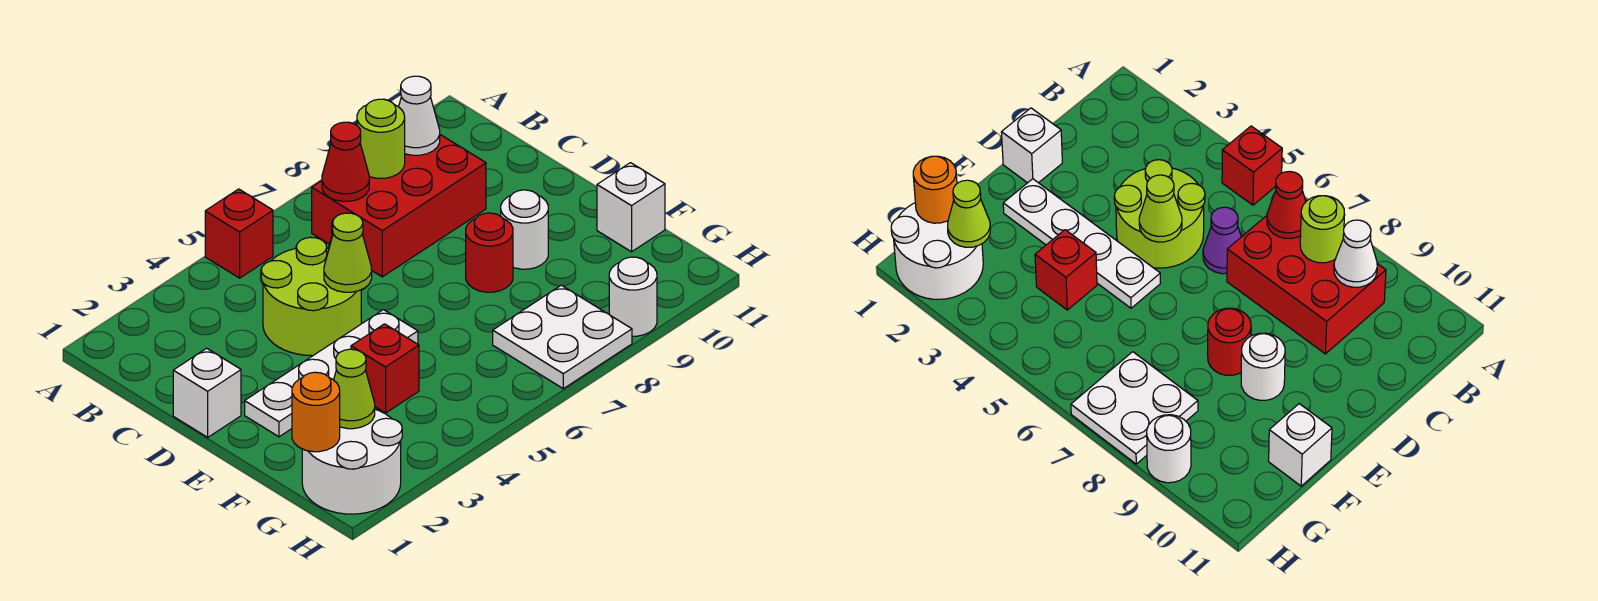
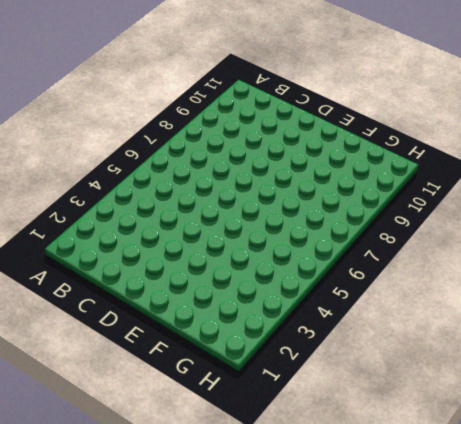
none -> red brick A5 level 1
none -> red brick B7:C9 level 1
none -> lime round brick C4:D5 level 1

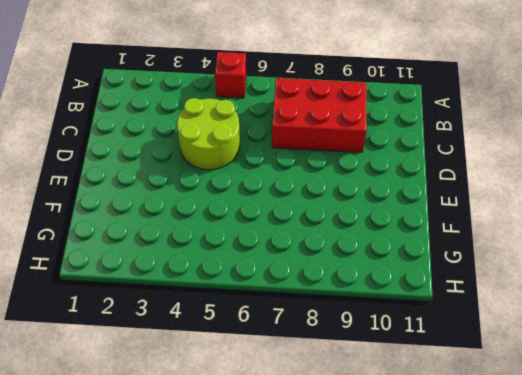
none -> purple cone C6 level 1
none -> white brick D1 level 1
none -> white plate E2:E5 level 1

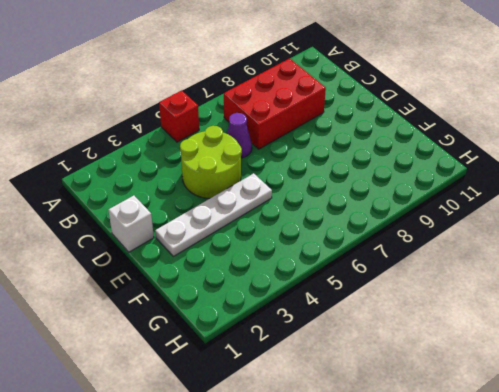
none -> red round brick E8 level 1
none -> white round brick E9 level 1
none -> red brick F4 level 1

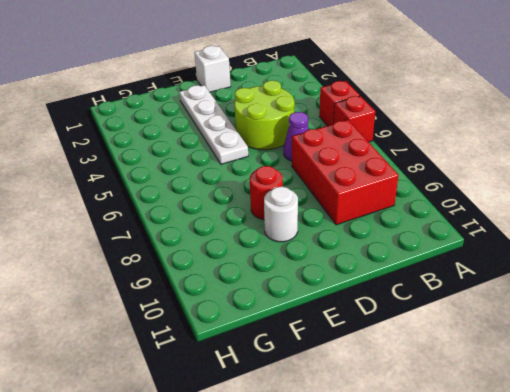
red brick A6 level 1 -> red brick F4 level 1
none -> white brick F11 level 1
none -> white round brick G1:H2 level 1
none -> white plate G7:H8 level 1

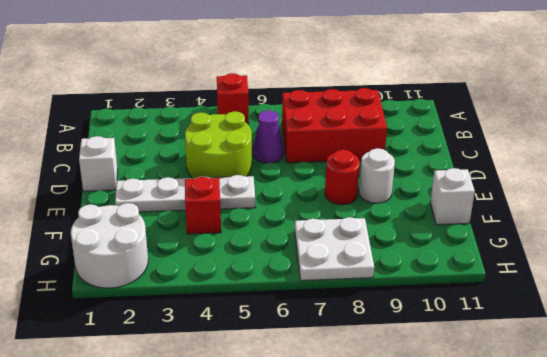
none -> white round brick H9 level 1
none -> red cone B7 level 2
none -> lime round brick B8 level 2

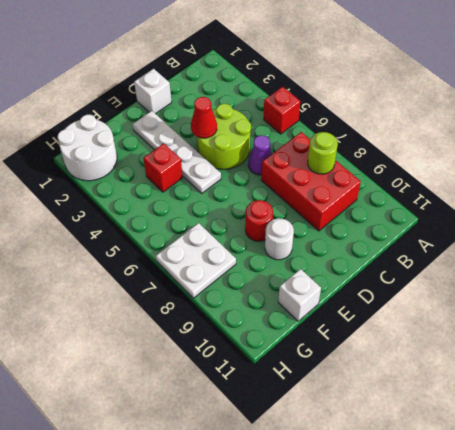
red cone D4 level 2 -> red cone B7 level 2
none -> white round brick H9 level 1
none -> white cone B9 level 2
none -> lime cone D5 level 2

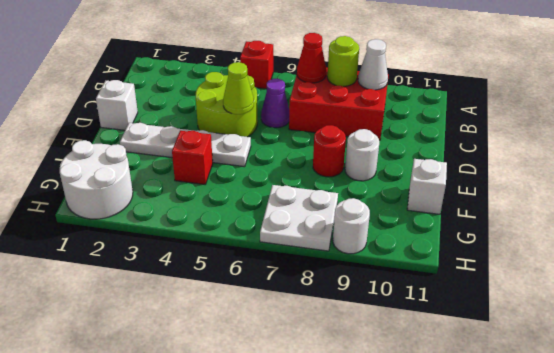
none -> orange round brick G1 level 2
none -> lime cone G2 level 2

